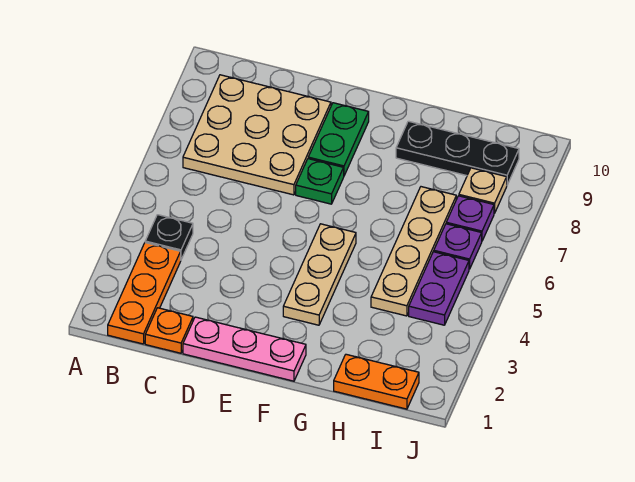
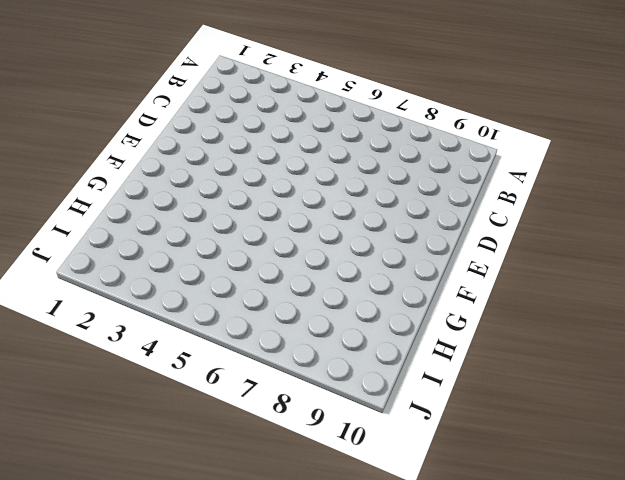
none -> orange plate B1:B3 level 1
none -> black plate B4 level 1
none -> tan plate B7:D9 level 1

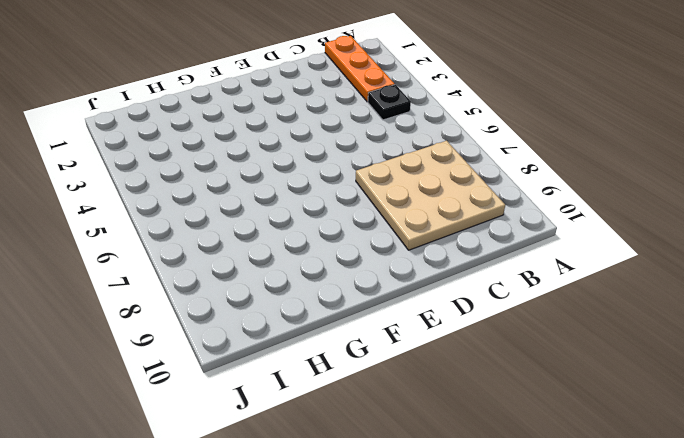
none -> orange plate C1 level 1
none -> pink plate D1:F1 level 1
none -> green plate E7 level 1

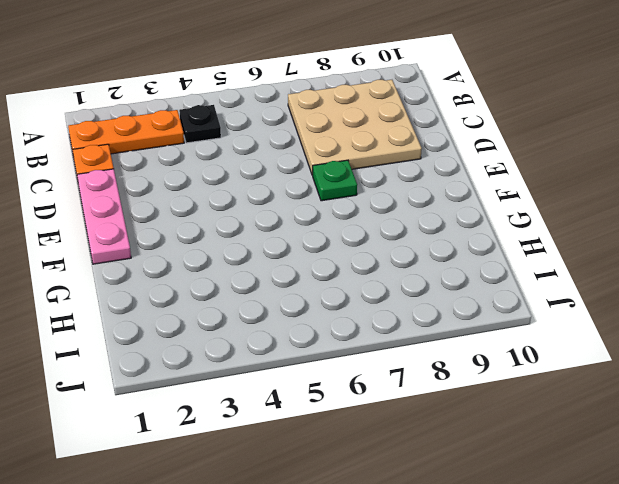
none -> green plate E8:E9 level 1
none -> tan plate F3:F5 level 1
none -> black plate G9:I9 level 1

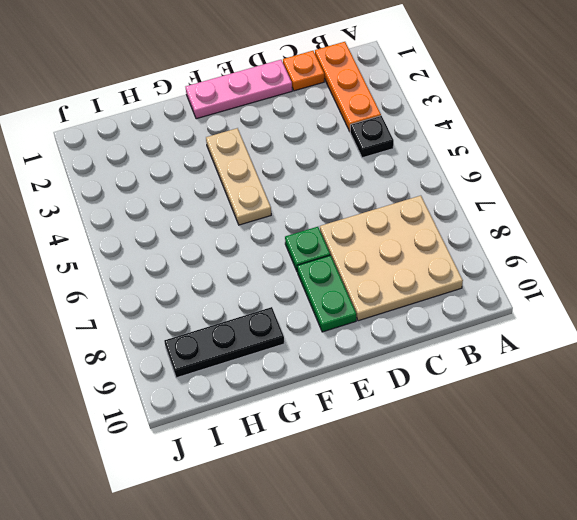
none -> orange plate H1:I1 level 1
none -> tan plate H4:H7 level 1
none -> purple plate I4:I5 level 1

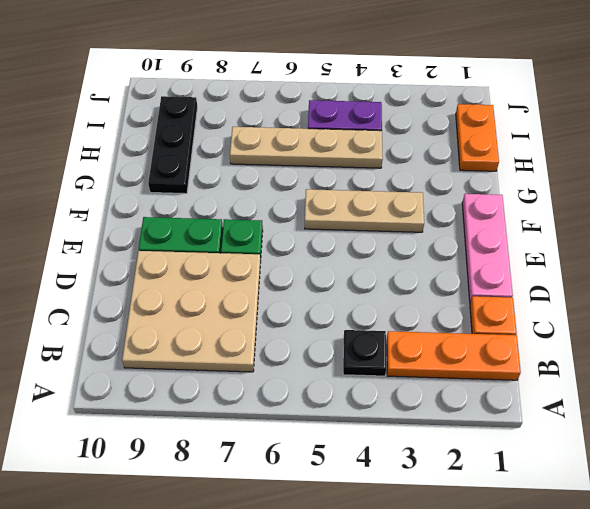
none -> purple plate I6 level 1
none -> purple plate I7 level 1
none -> tan plate I8 level 1

